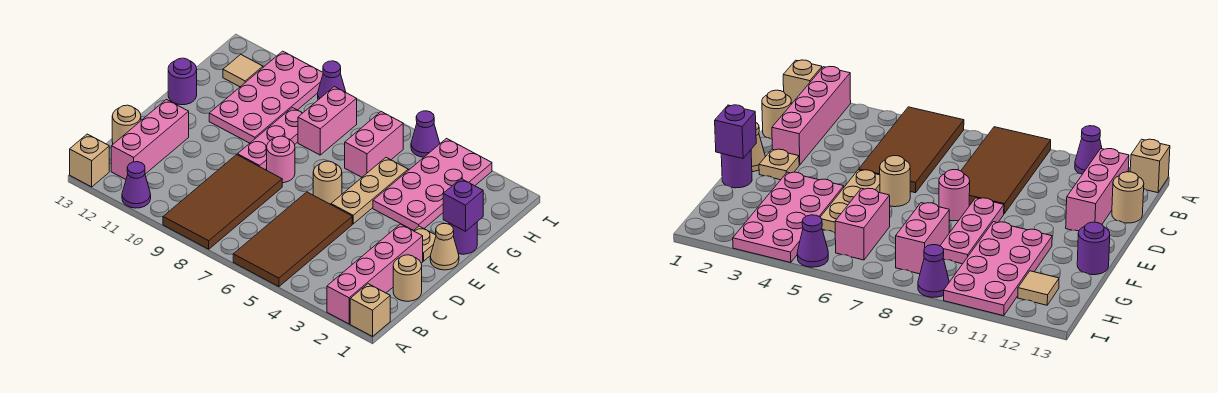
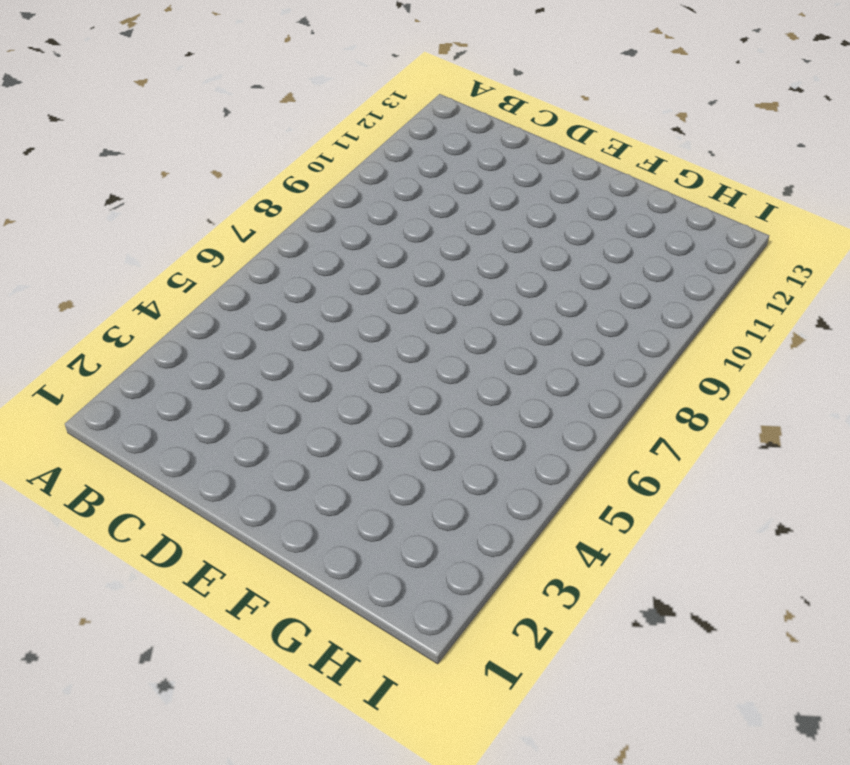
none -> tan brick A1 level 1
none -> pink brick A2:D2 level 1
none -> brown tile A5:D6 level 1

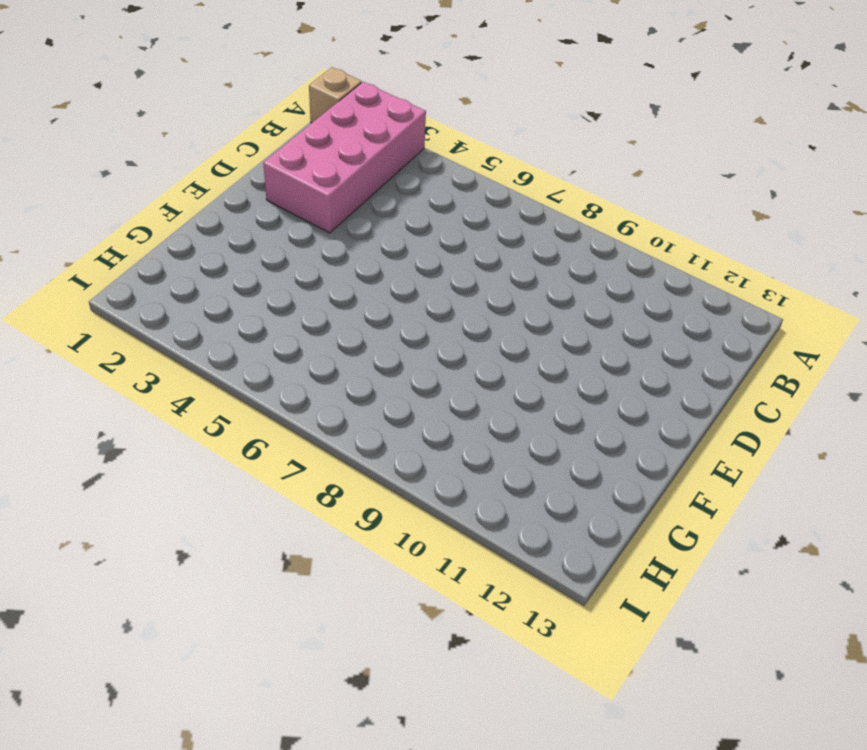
pink brick A2:D3 level 1 -> pink brick A2:D2 level 1
none -> brown tile A5:D6 level 1
none -> brown tile A8:D9 level 1
none -> purple cone A11 level 1

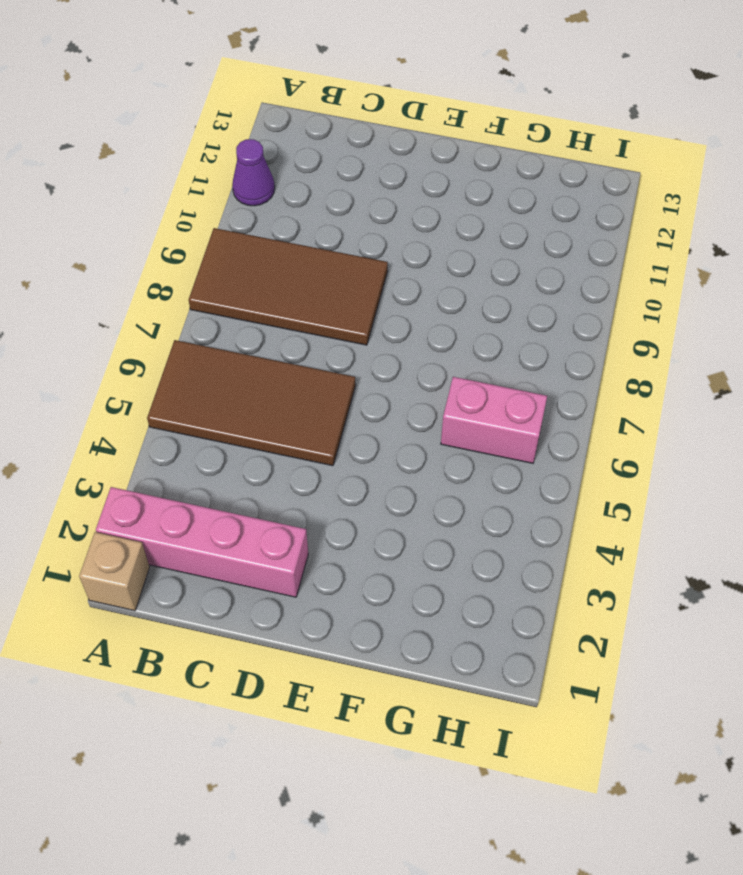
none -> tan brick A13 level 1
none -> pink brick B12:D12 level 1
none -> tan round brick C1 level 1

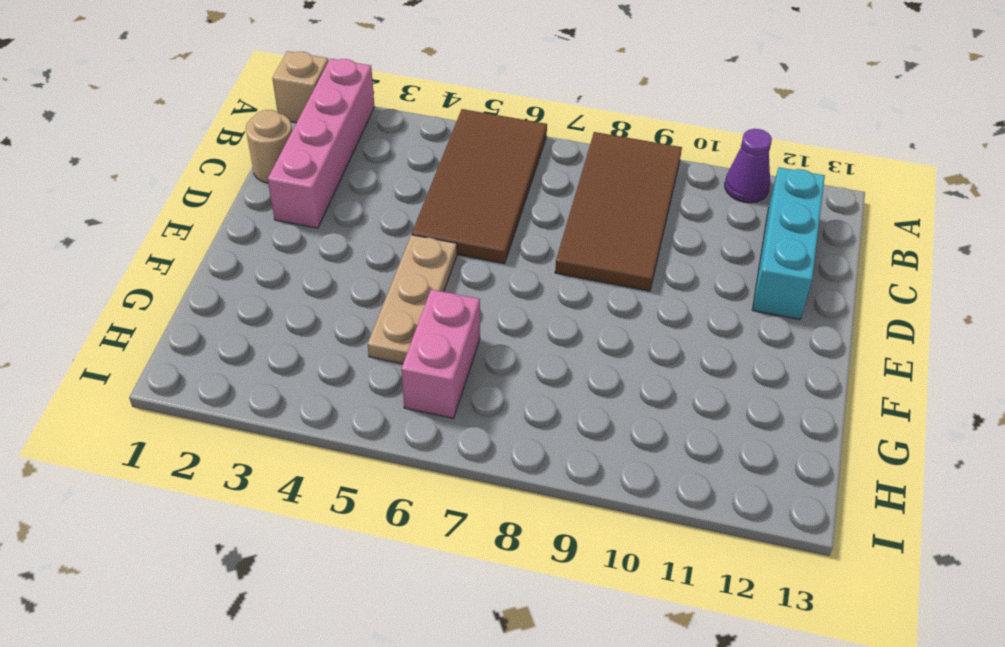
cyan brick B12:D12 level 1 -> pink brick B12:D12 level 1
none -> tan brick A13 level 1
none -> tan round brick C13 level 1
none -> tan cone E1 level 1

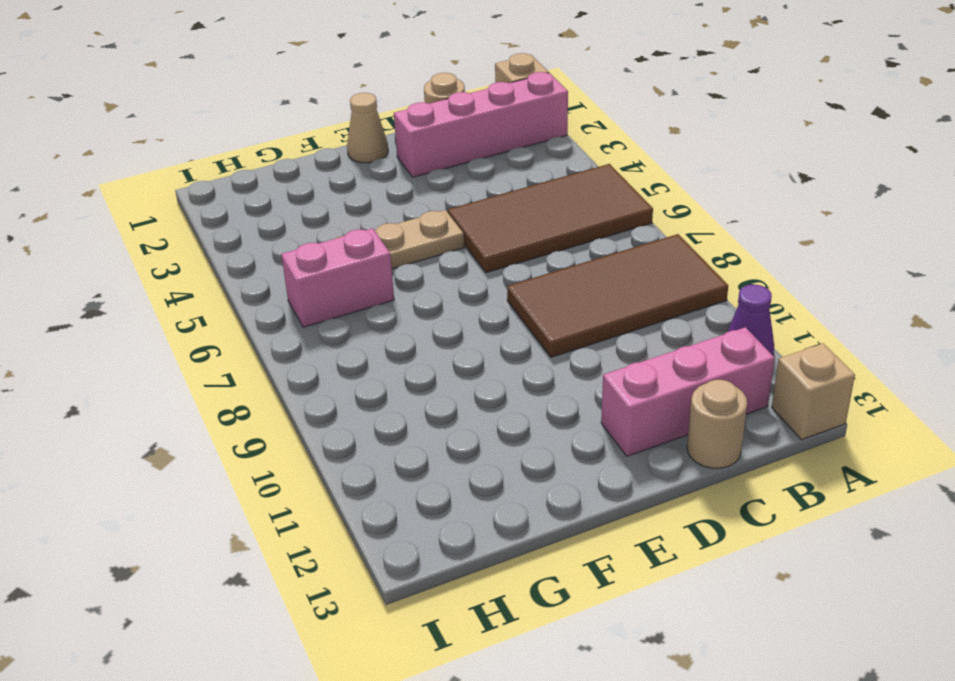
none -> tan plate E2 level 1
none -> tan round brick E6 level 1
none -> pink round brick E8 level 1

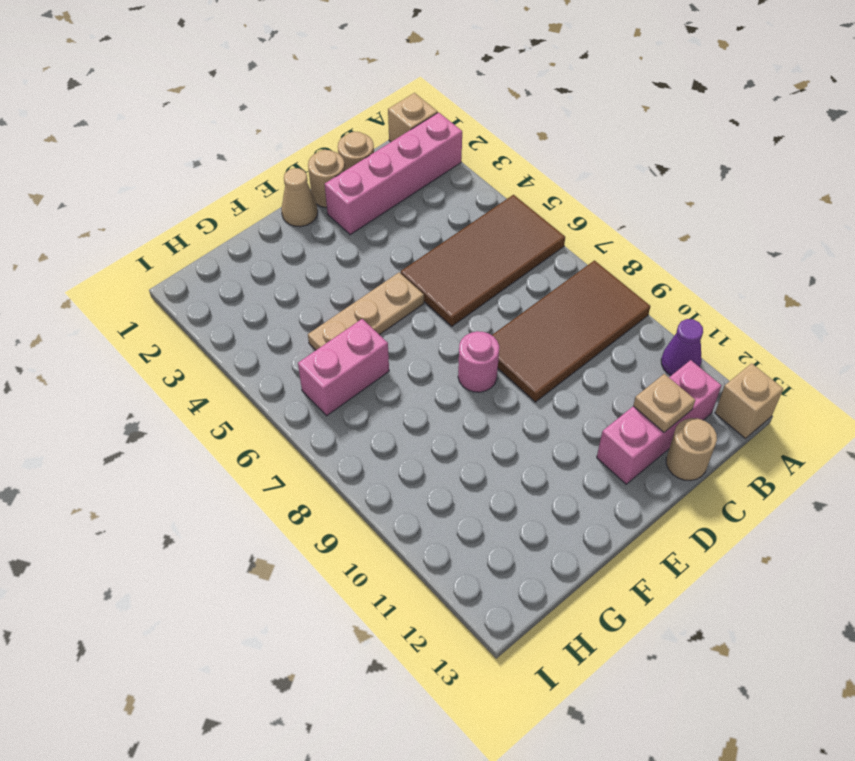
tan plate C12 level 2 -> tan plate E2 level 1
tan round brick D1 level 1 -> tan round brick E6 level 1
none -> pink plate E9:G9 level 1
none -> purple round brick F1 level 1
none -> pink plate F3:I4 level 1

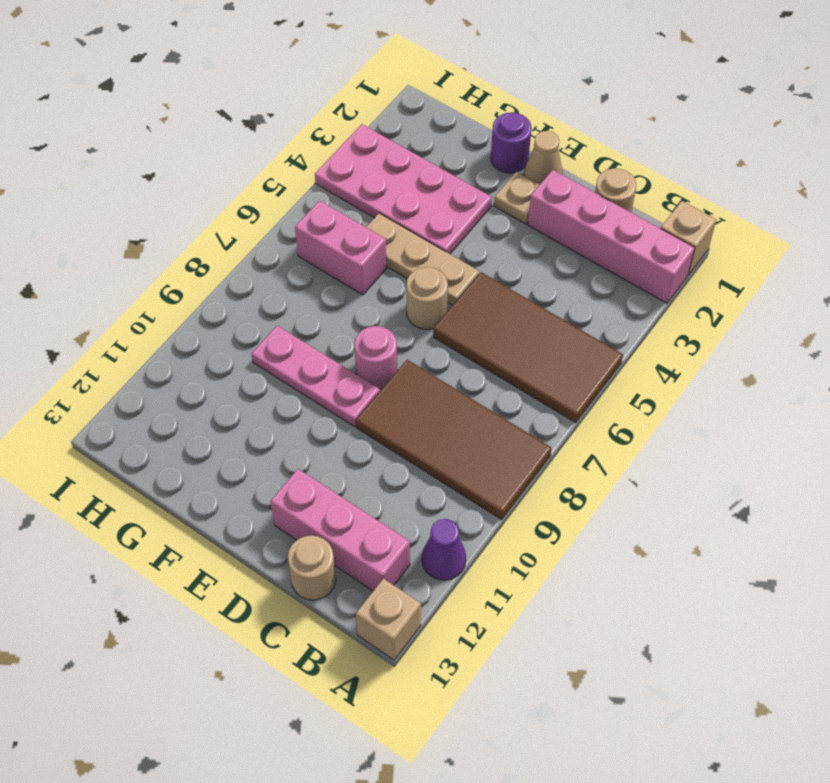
none -> pink plate F10:I11 level 1
none -> purple round brick F13 level 1
none -> pink brick G8:H8 level 1

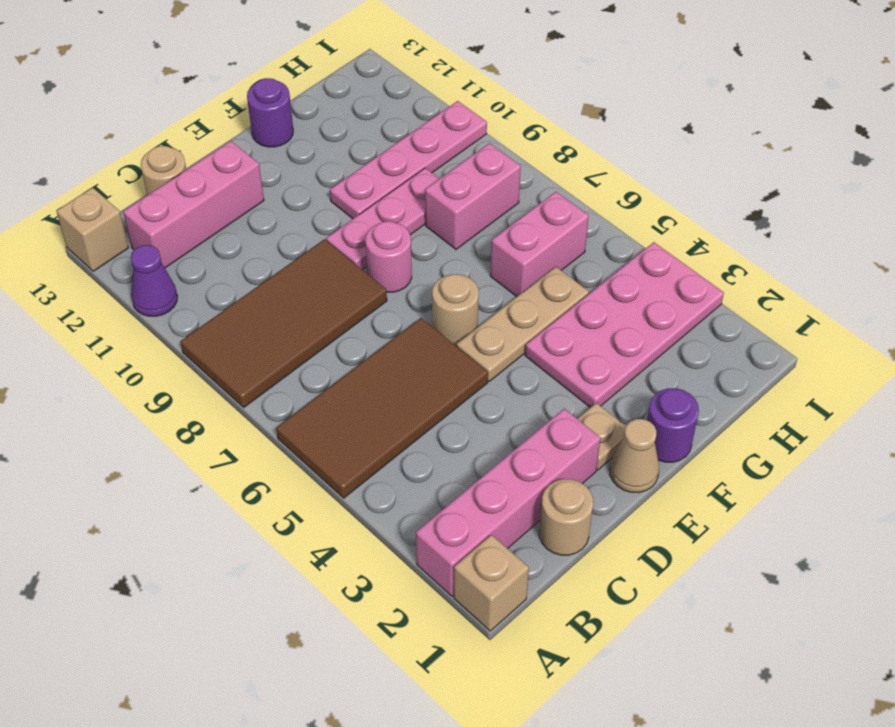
pink plate F10:I10 level 1 -> pink plate F10:I11 level 1
none -> tan tile H12 level 1
none -> purple cone I5 level 1
none -> purple cone I9 level 1

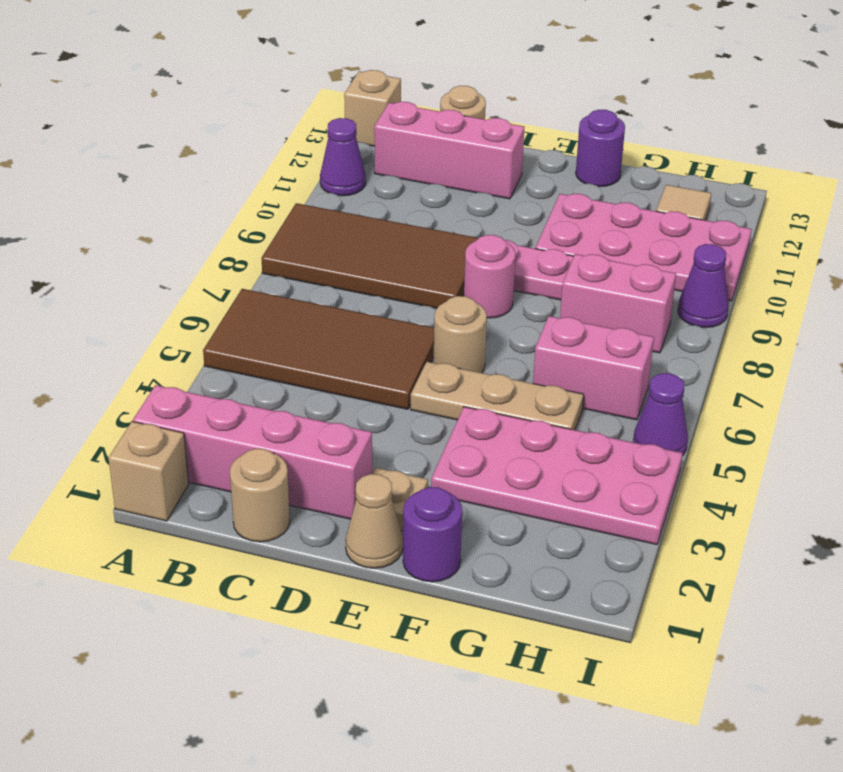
none -> purple brick F1 level 2

